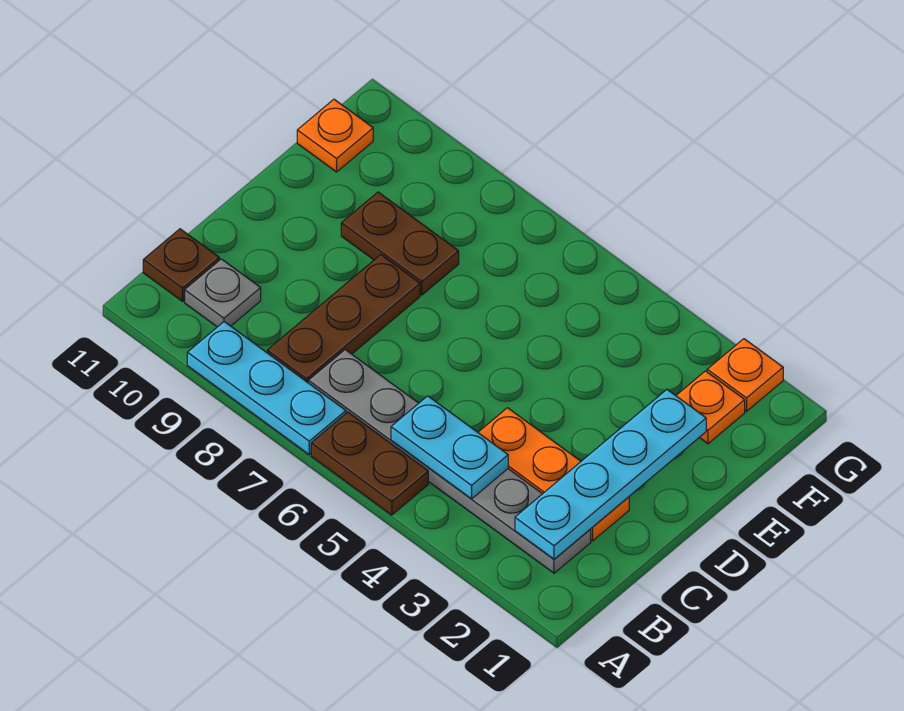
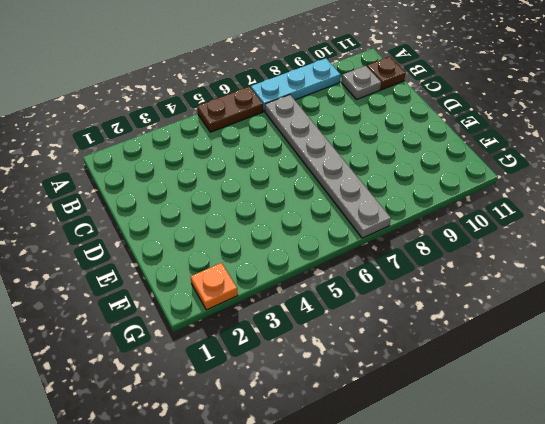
grey plate B7:G7 level 1 -> grey plate B2:B7 level 1
none -> brown plate B8:D8 level 1
none -> orange plate C2:C4 level 1
none -> brown plate E8:E9 level 1

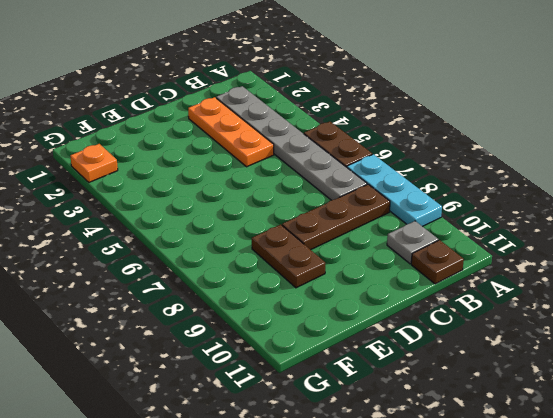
none -> orange plate F2 level 1
none -> orange plate F11 level 1
none -> cyan plate B2:E2 level 2

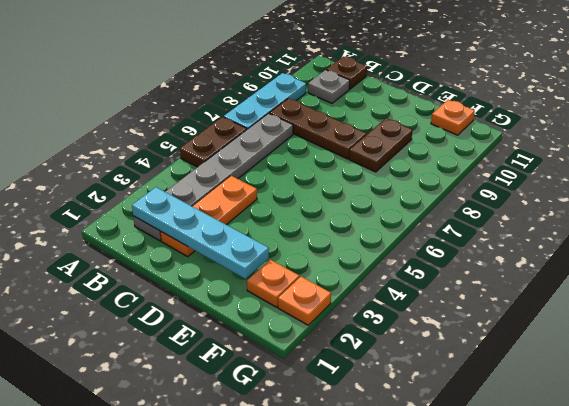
none -> cyan plate B4:B5 level 2

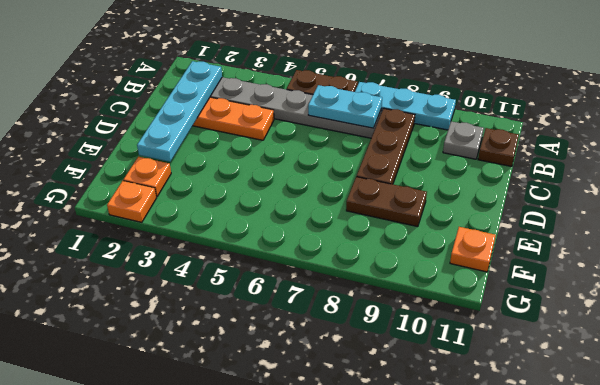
cyan plate B6:B7 level 2 -> cyan plate B4:B5 level 2

